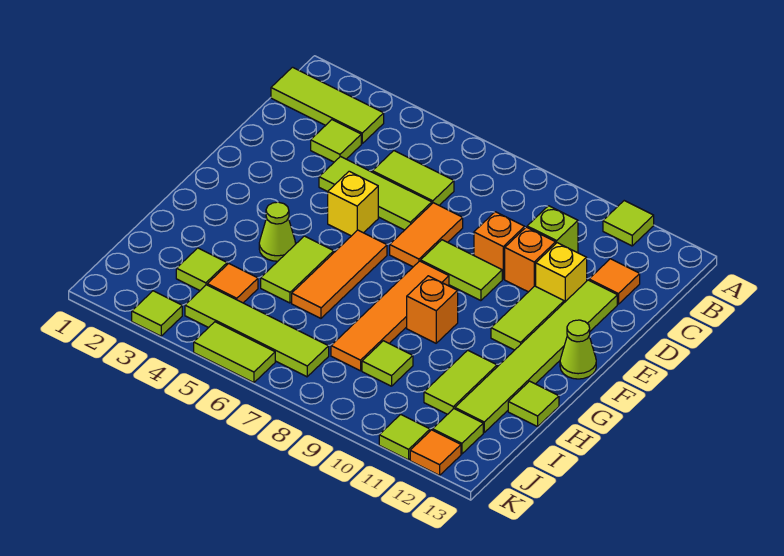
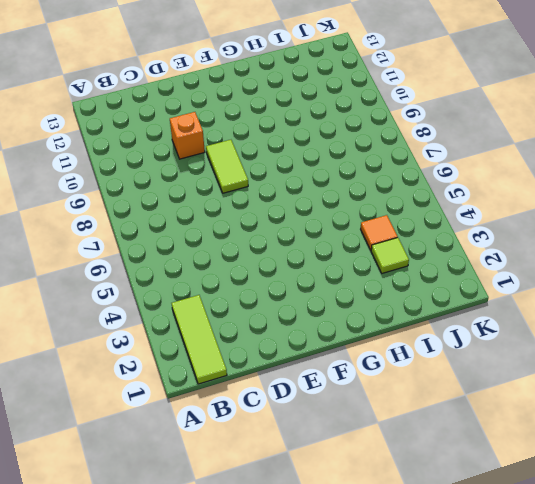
none -> lime tile A11 level 1
none -> lime tile C3 level 1
none -> lime tile C5:C6 level 1
none -> lime brick C10 level 1

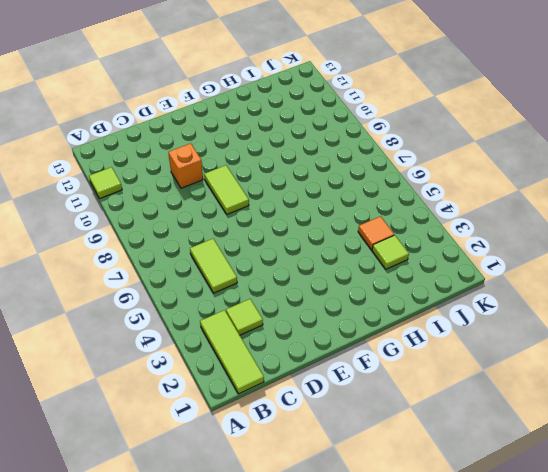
none -> lime brick C10 level 1
none -> orange tile C12 level 1
none -> lime tile D4:D6 level 1
none -> orange tile D7:E7 level 1

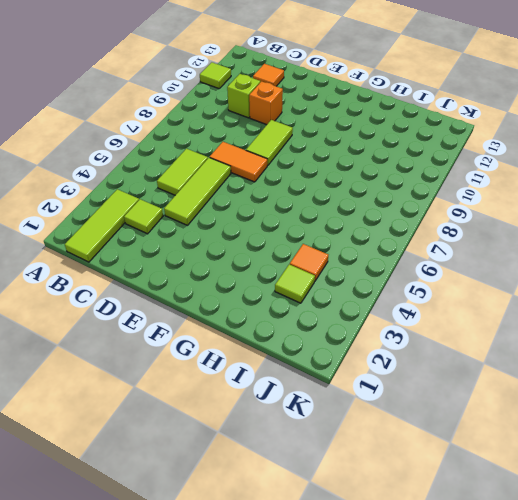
none -> orange brick D9 level 1
none -> yellow brick D11 level 1
none -> lime tile D12:I12 level 1
none -> yellow brick E5 level 1

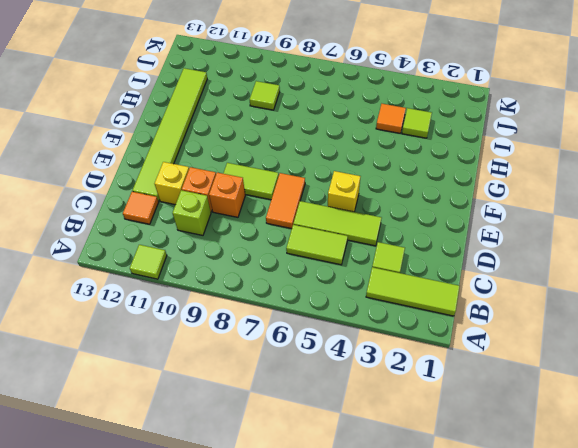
none -> lime tile E11:F11 level 1
none -> orange tile F6:H6 level 1
none -> orange tile F8:I8 level 1
none -> lime cone F13 level 1

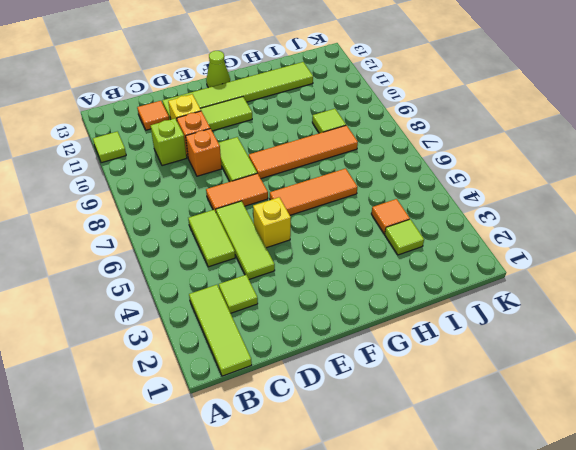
none -> lime cone G4 level 1
none -> lime tile G5:H5 level 1
none -> orange brick G9 level 1
none -> lime tile H11:I11 level 1

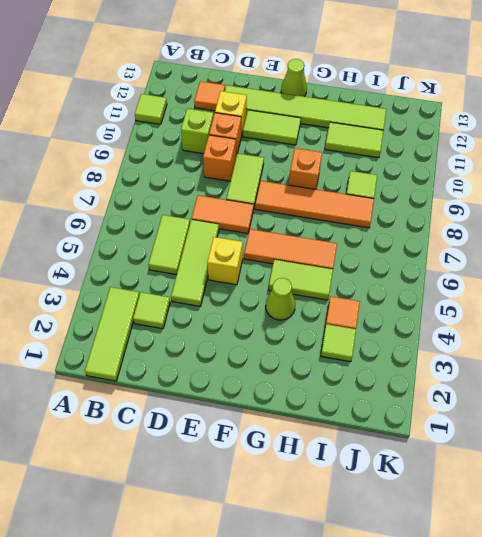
none -> lime tile H13 level 1
none -> lime tile J4:J7 level 1
none -> lime tile J12 level 1
none -> lime tile K3 level 1

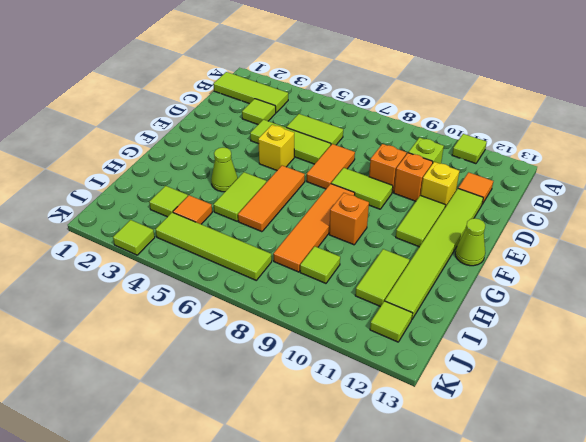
none -> lime tile H13 level 1
none -> lime tile K5:K6 level 1
none -> lime tile K11 level 1
none -> orange tile K12 level 1

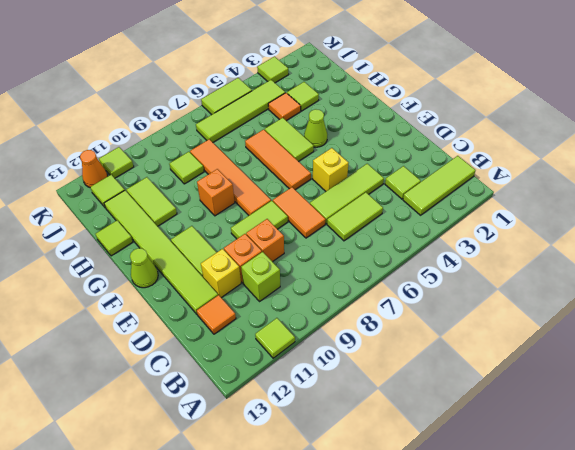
orange cone K12 level 1 -> orange tile K12 level 1

